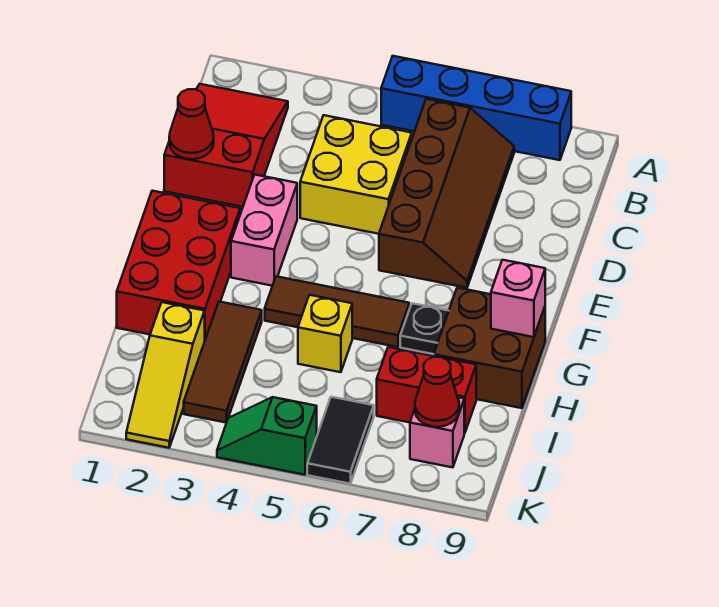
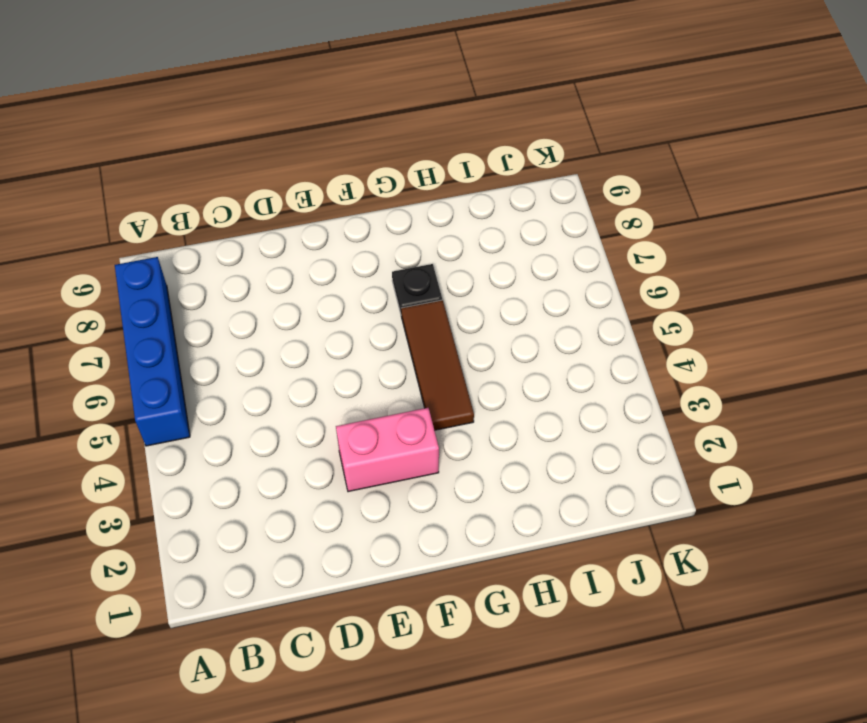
none -> red slope B1:D2 level 1 top D
none -> brown slope B6:E7 level 1 top 6
none -> yellow brick C4:D5 level 1

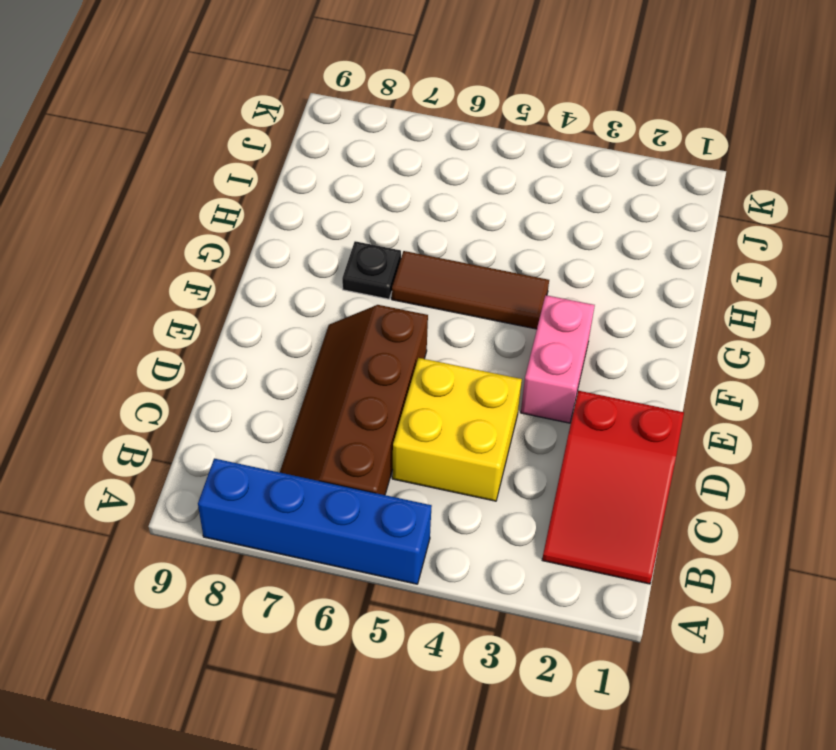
none -> red brick F1:H2 level 1
none -> brown brick G8:H9 level 1
none -> brown tile H3:J3 level 1

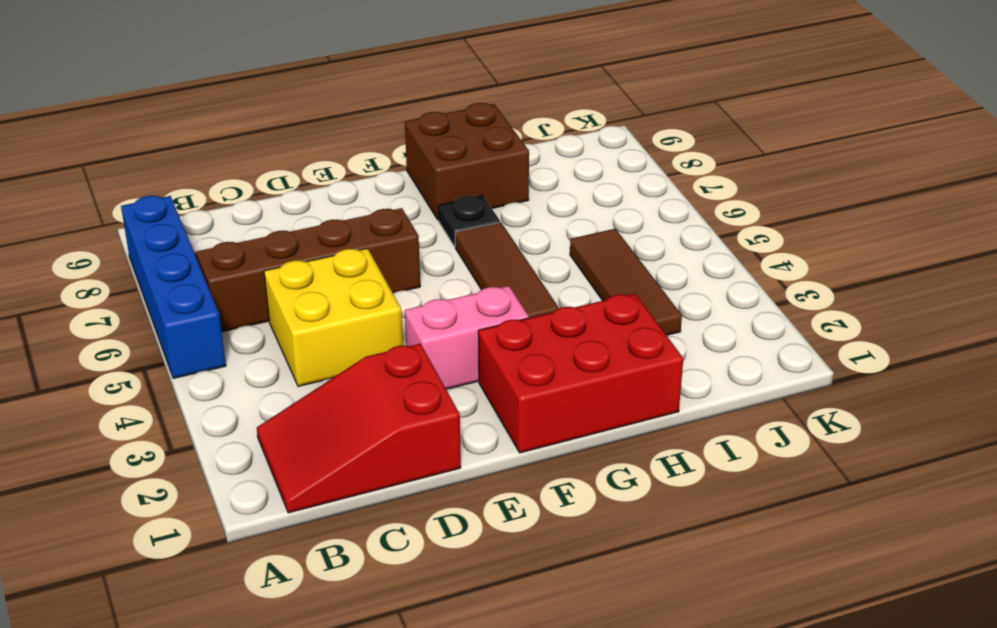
brown tile I3:I5 level 1 -> brown tile H3:J3 level 1
none -> yellow brick H5 level 1
none -> yellow slope I2:K2 level 1 top I
none -> red brick I7:I8 level 1

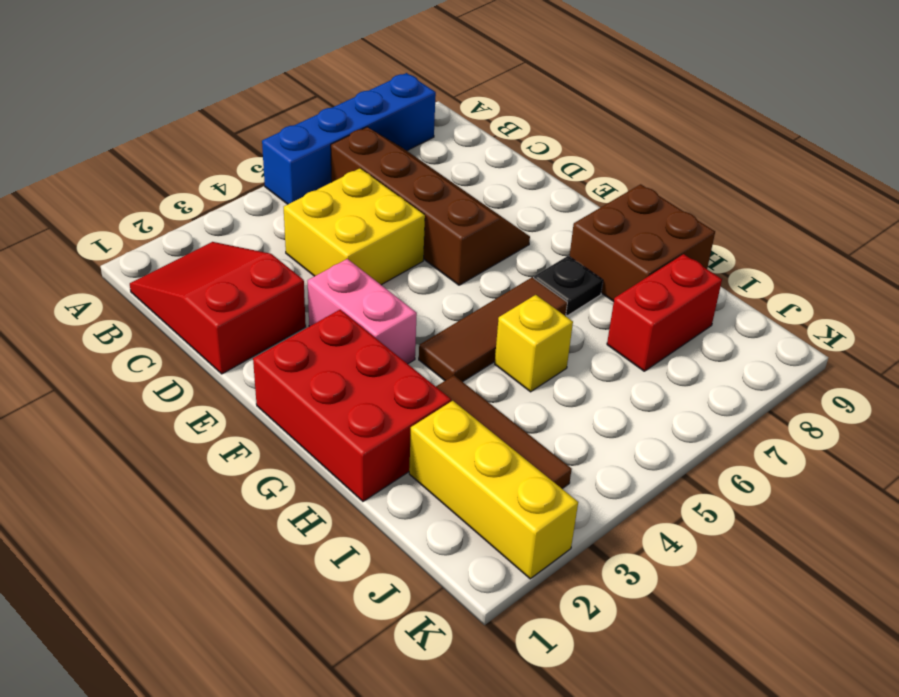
yellow brick I2:K2 level 1 -> yellow slope I2:K2 level 1 top I
none -> black tile J6:K6 level 1
none -> pink brick J8 level 1
none -> green slope K4:K5 level 1 top 5

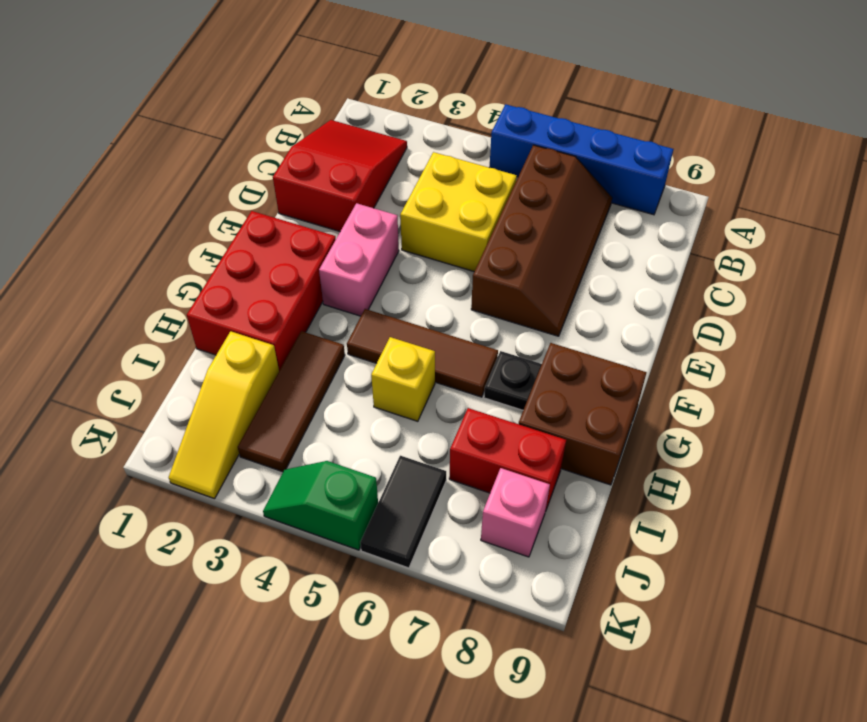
none -> red cone D1 level 2
none -> pink brick G9 level 2
none -> red cone J8 level 2

